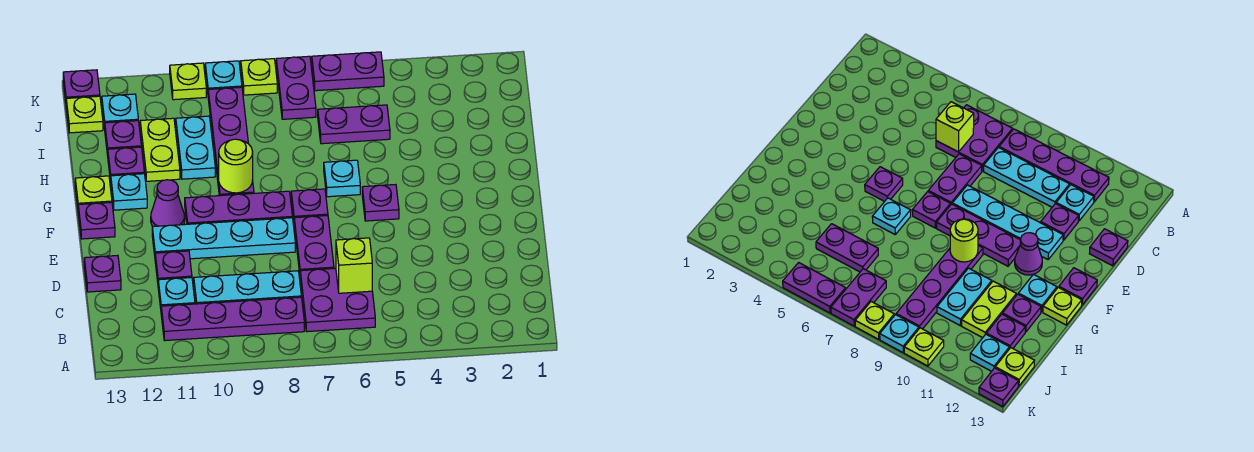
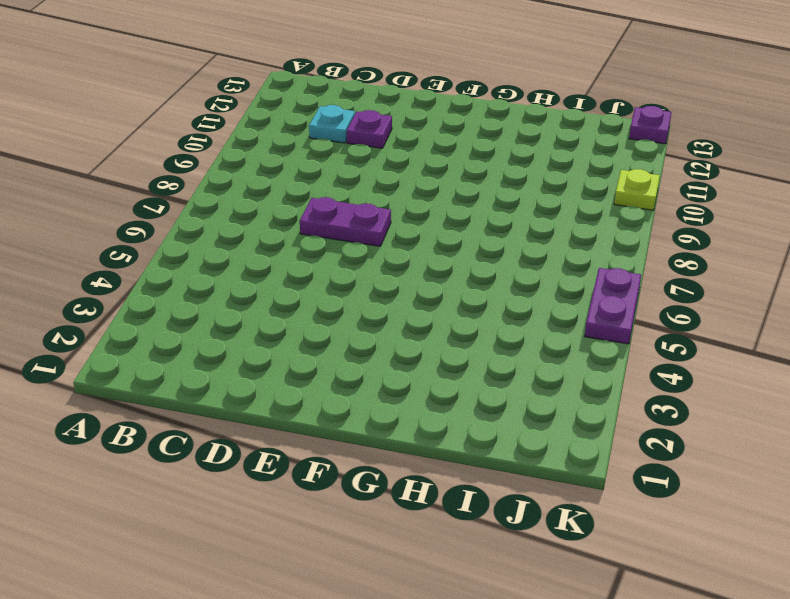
none -> purple plate B6:C7 level 1
none -> purple plate B8:B11 level 1
none -> cyan plate C8:C10 level 1
none -> purple plate D13 level 1

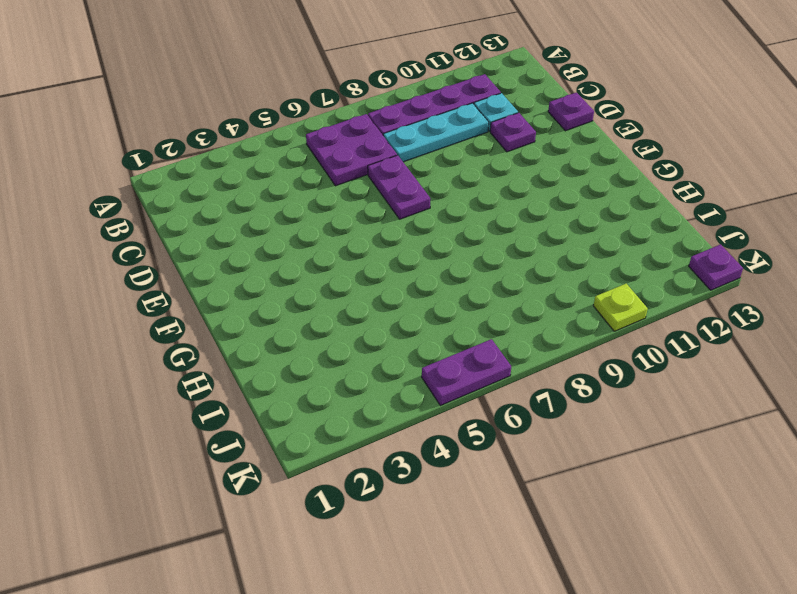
none -> cyan plate E8:E11 level 1
none -> purple plate F5 level 1
none -> purple plate F7 level 1
none -> purple plate F8:F10 level 1

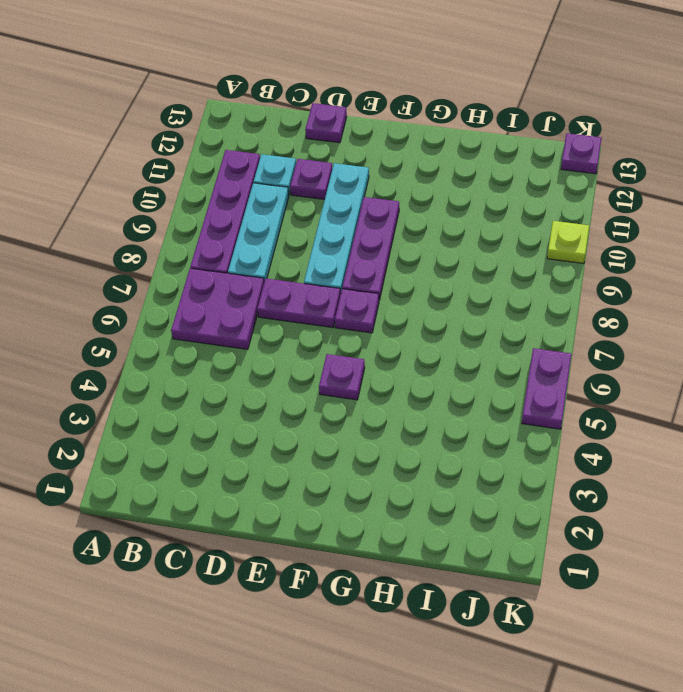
none -> purple cone F11 level 1
none -> purple plate F13 level 1
none -> cyan plate G6 level 1
none -> purple plate G9:J9 level 1

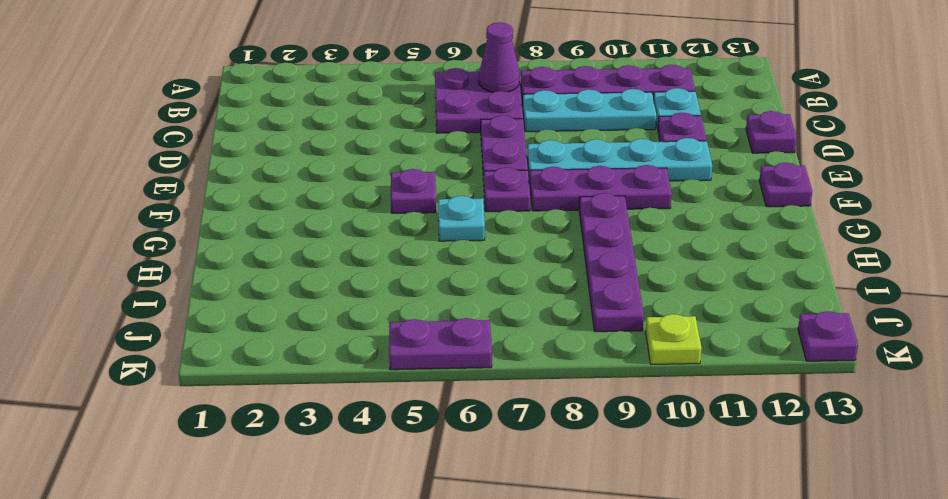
purple cone B7 level 2 -> purple cone F11 level 1
none -> cyan plate G12 level 1
none -> lime plate G13 level 1
none -> cyan plate H10:I10 level 1
none -> lime plate H11:I11 level 1

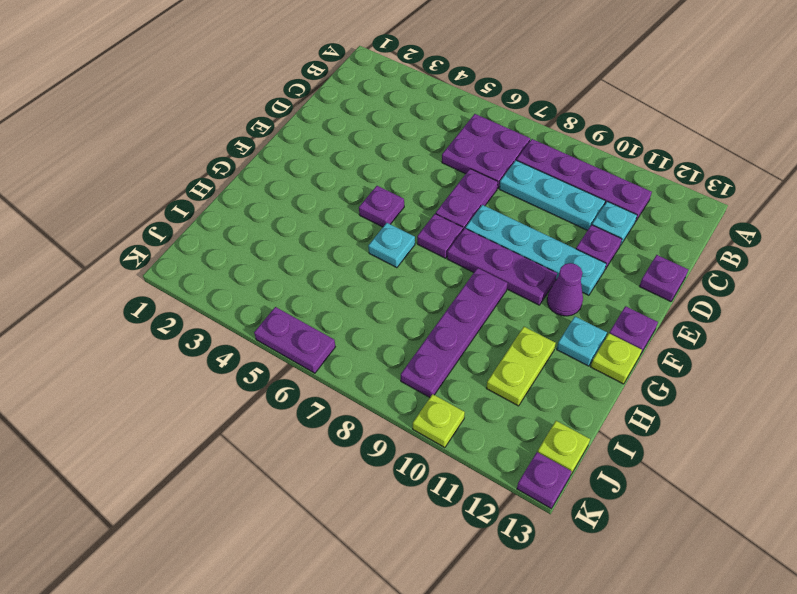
none -> cyan plate H10:I10 level 1
none -> purple plate H12 level 1
none -> purple plate I5:I6 level 1
none -> purple plate I12 level 1

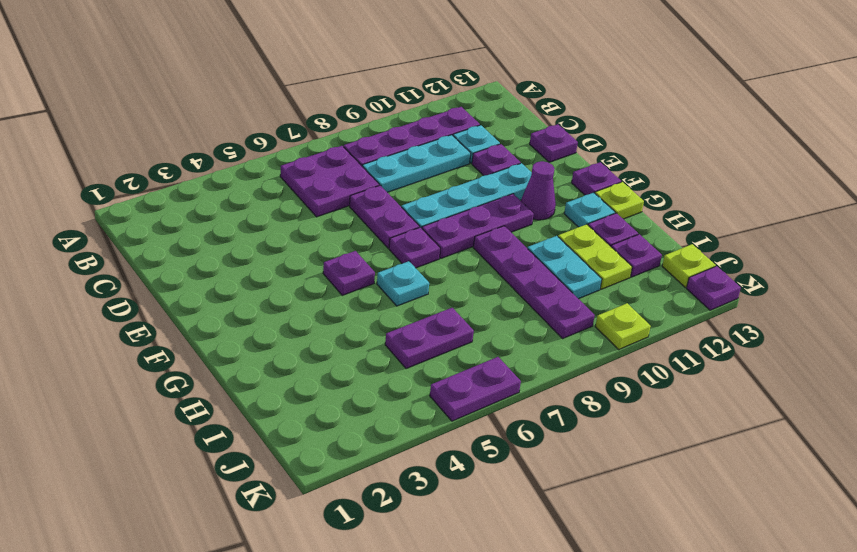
none -> purple plate J7:K7 level 1
none -> cyan plate J12 level 1
none -> lime plate K8 level 1
none -> cyan plate K9 level 1

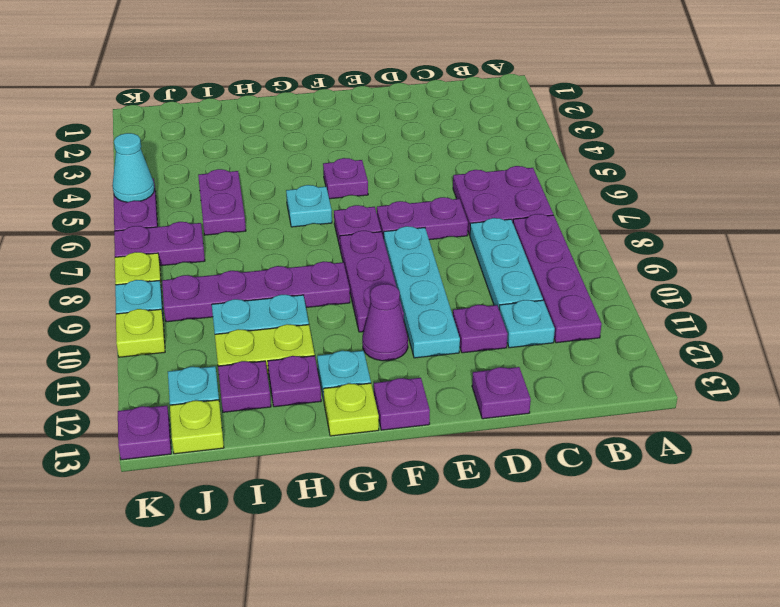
cyan cone K5 level 2 -> none
none -> lime brick C6 level 2
none -> lime round brick G9 level 2

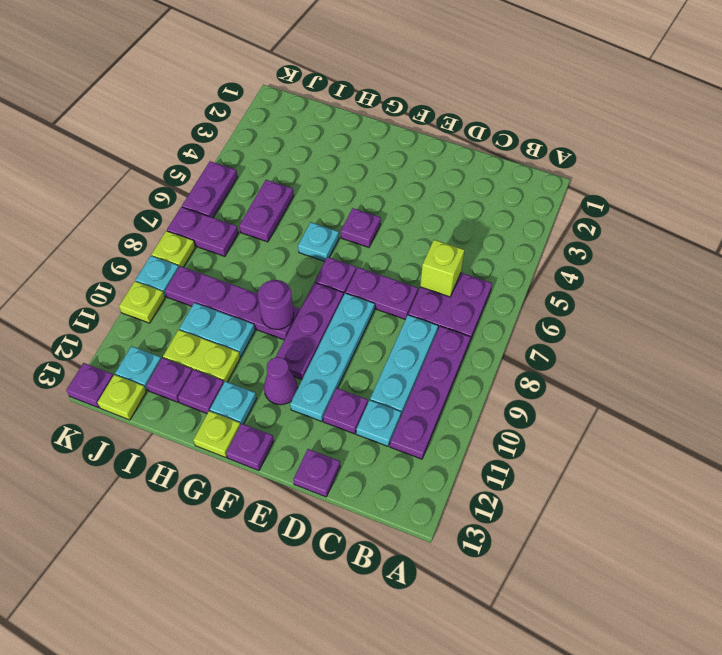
purple round brick G9 level 2 -> lime round brick G9 level 2

